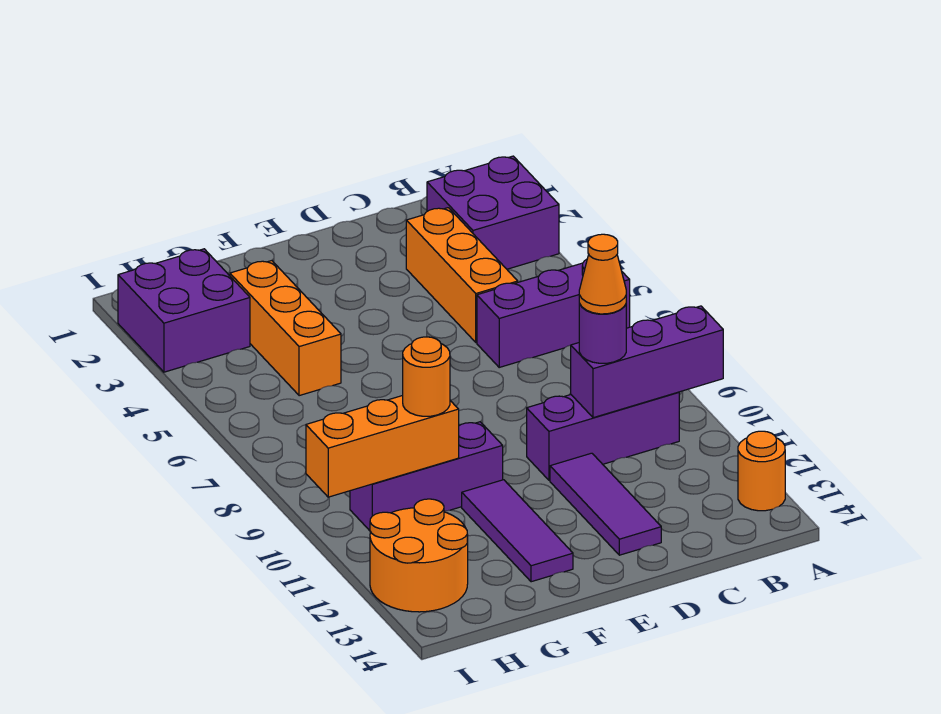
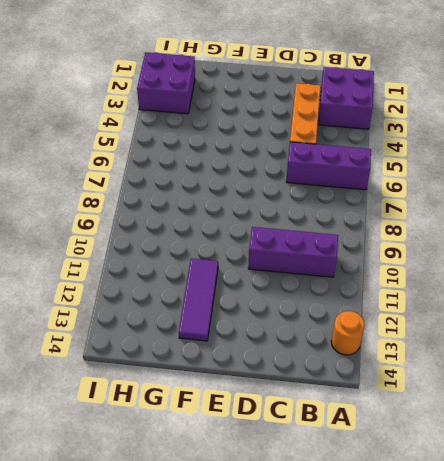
none -> purple tile D11:D13 level 1
none -> purple brick F10:H10 level 1
none -> orange brick G3:G5 level 1

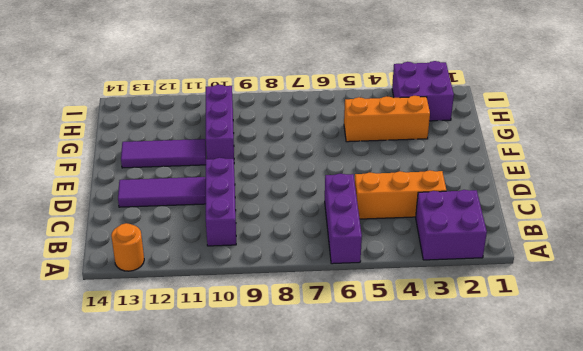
none -> orange round brick H12:I13 level 1
none -> purple brick A10:C10 level 2
none -> orange brick G10:I10 level 2

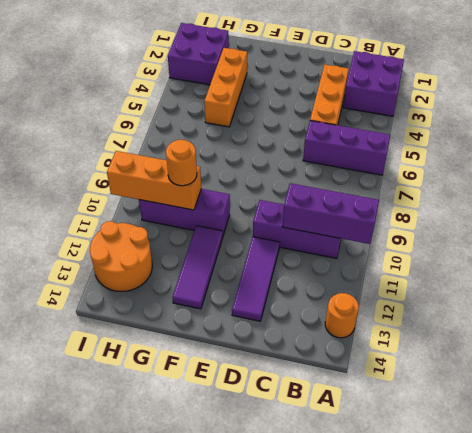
none -> purple round brick C10 level 3
none -> orange cone C10 level 4

